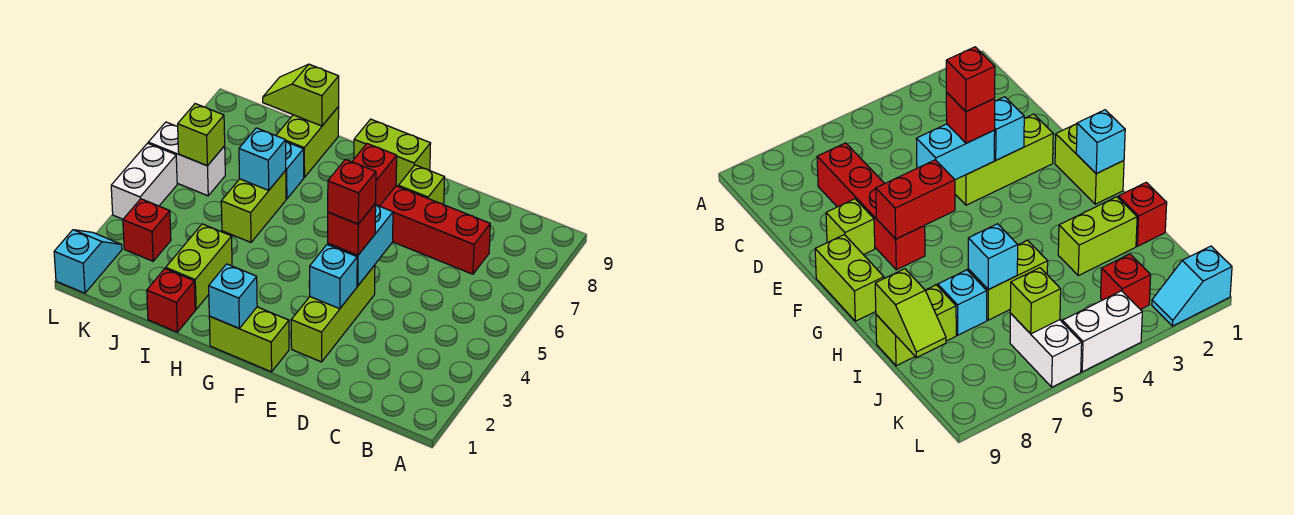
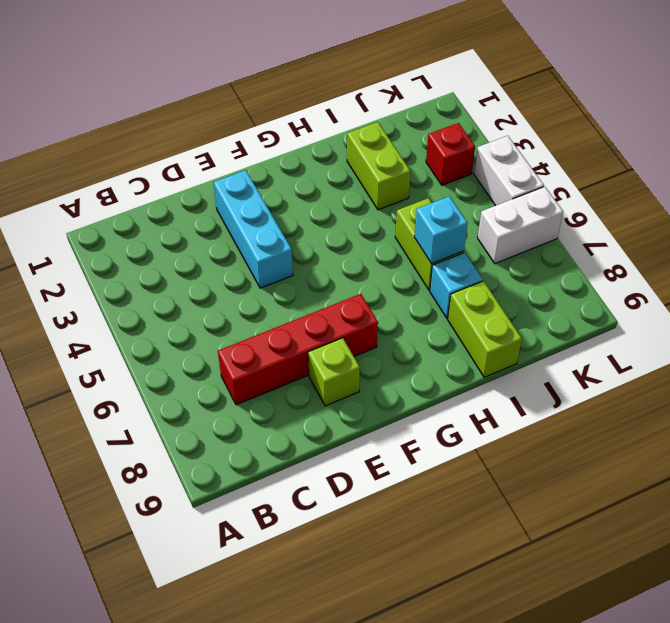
cyan brick E2:E4 level 1 -> lime brick E2:E4 level 1
none -> lime brick F1:G1 level 1
none -> lime brick F9:G9 level 1
none -> red brick I1 level 1

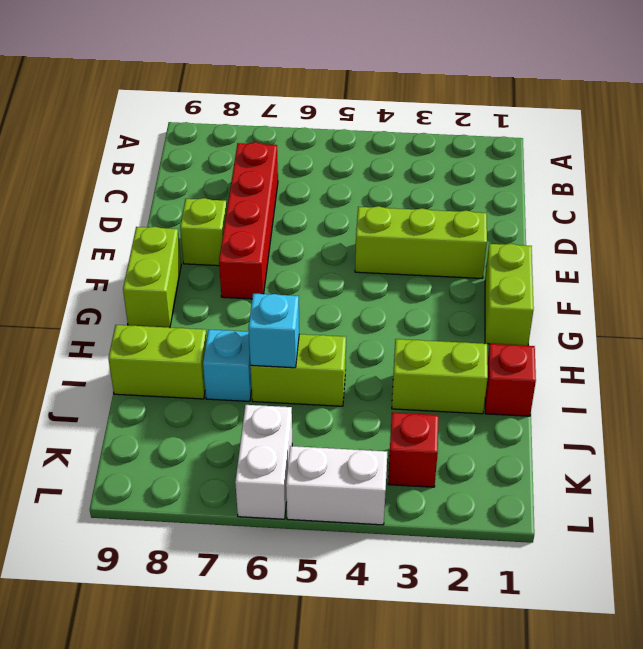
none -> cyan slope L1:L2 level 1 top 1
none -> cyan brick E3 level 2
none -> cyan brick E4:E5 level 2

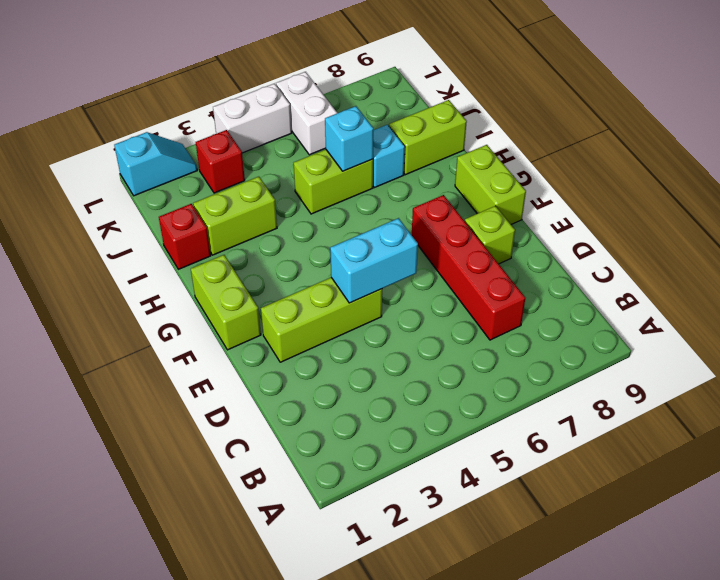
none -> cyan brick E3 level 2
none -> red brick F6:F7 level 2
none -> cyan brick G1 level 2

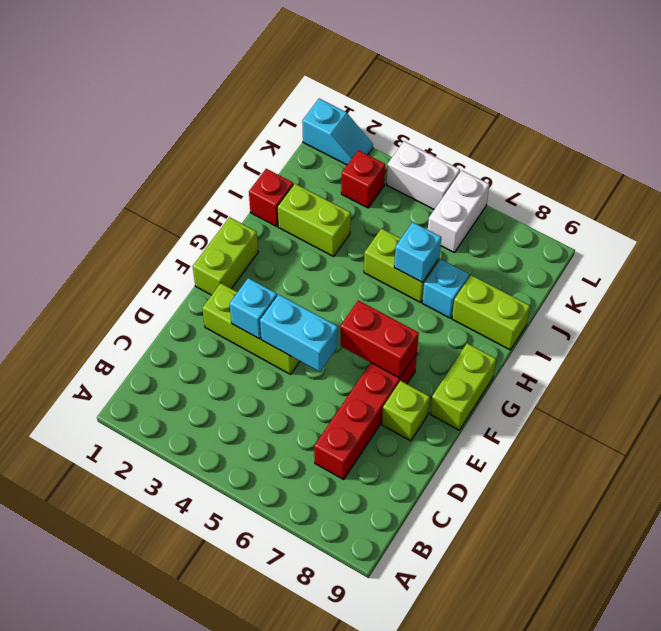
none -> cyan brick G1 level 2
none -> lime slope I9:J9 level 2 top I
none -> lime brick K6 level 2

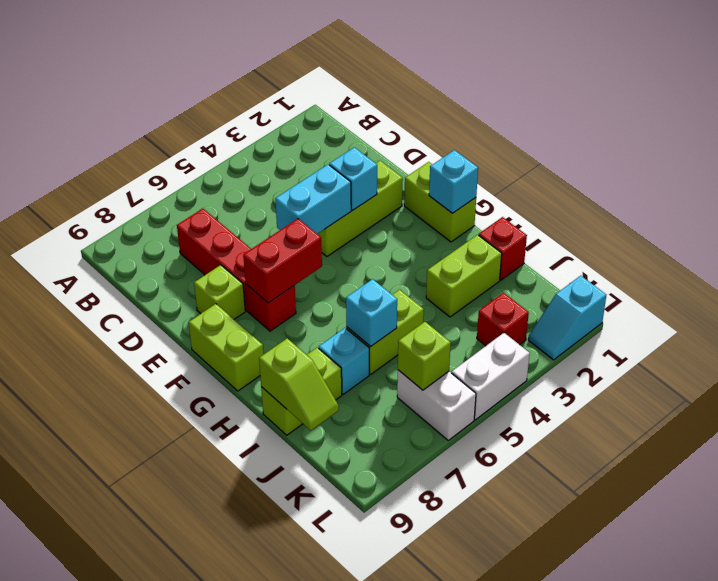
none -> red brick E4 level 3
none -> red brick E4 level 4

